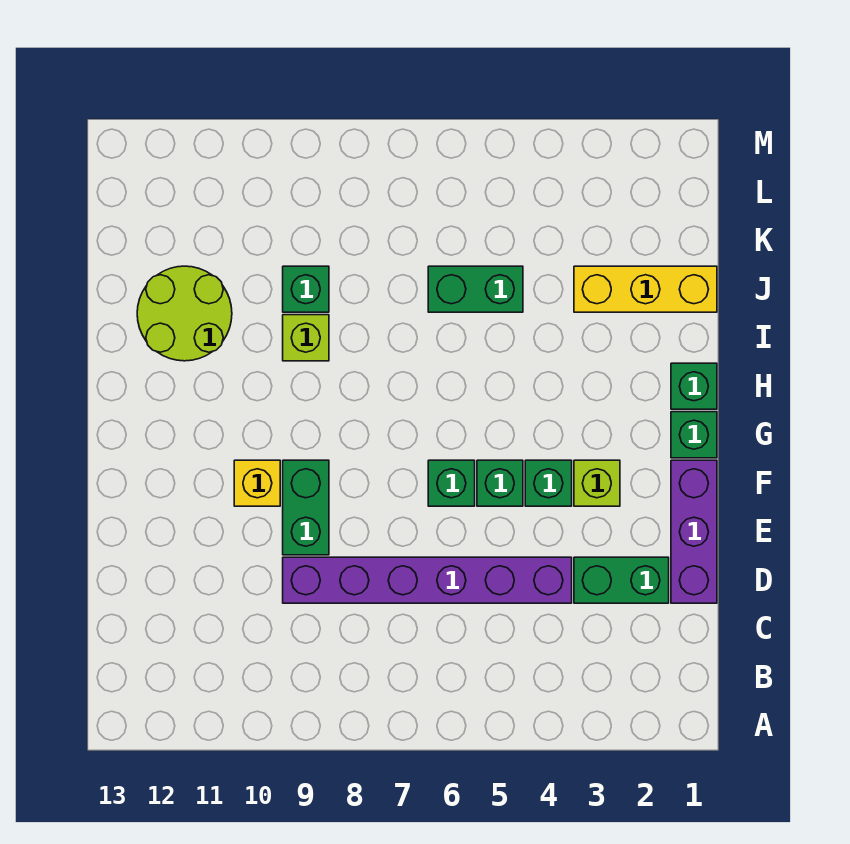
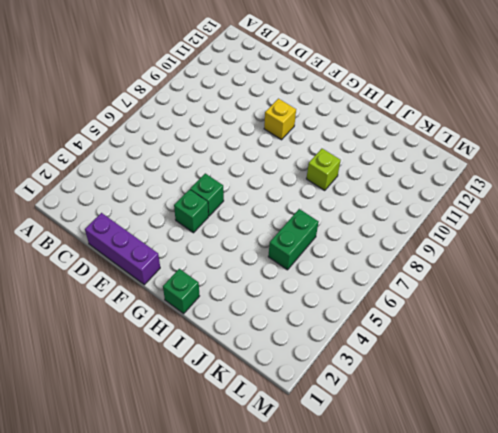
none -> green brick D2:D3 level 1
none -> purple brick D4:D9 level 1
none -> green brick E9:F9 level 1

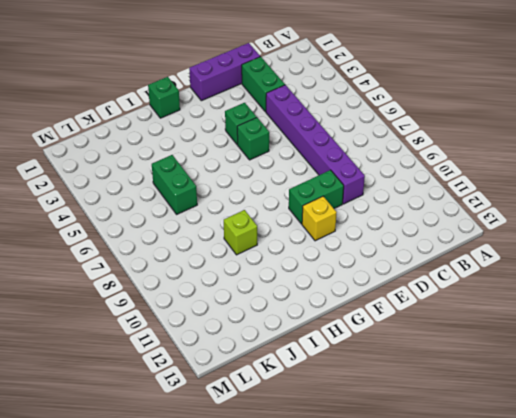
none -> lime brick F3 level 1
none -> green brick F6 level 1
none -> green brick G1 level 1

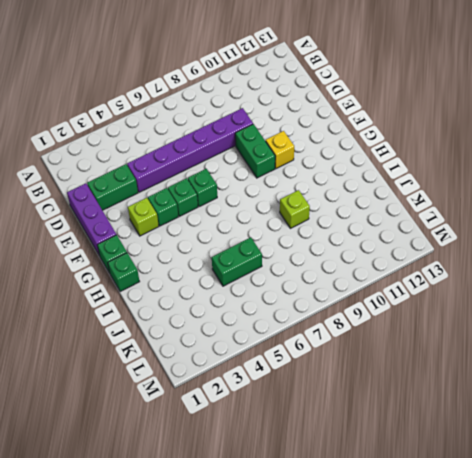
none -> lime round brick I11:J12 level 1
none -> yellow brick J1:J3 level 1
none -> green brick J9 level 1

